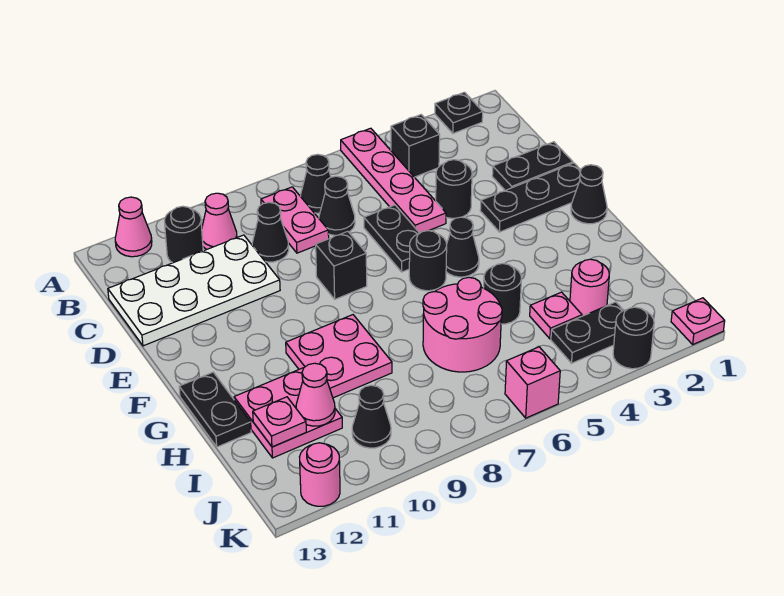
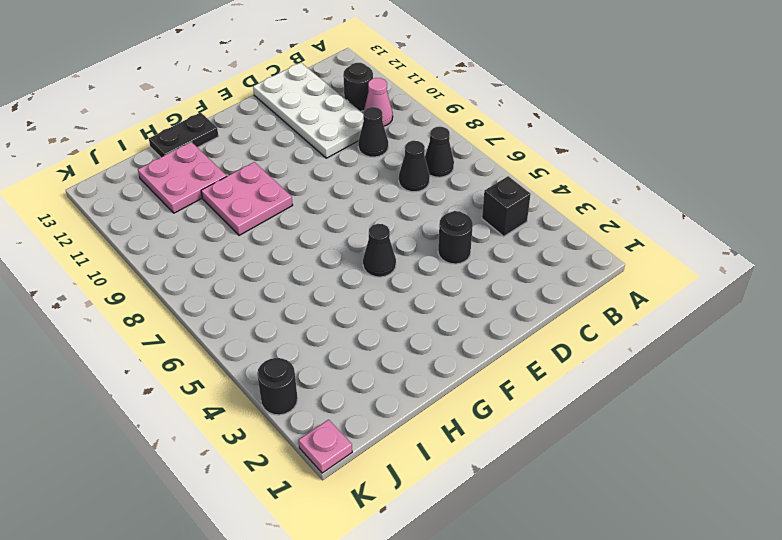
none -> black plate A2 level 1
none -> pink plate A5:D5 level 1
none -> pink cone A12 level 1
none -> pink plate B8:C8 level 1

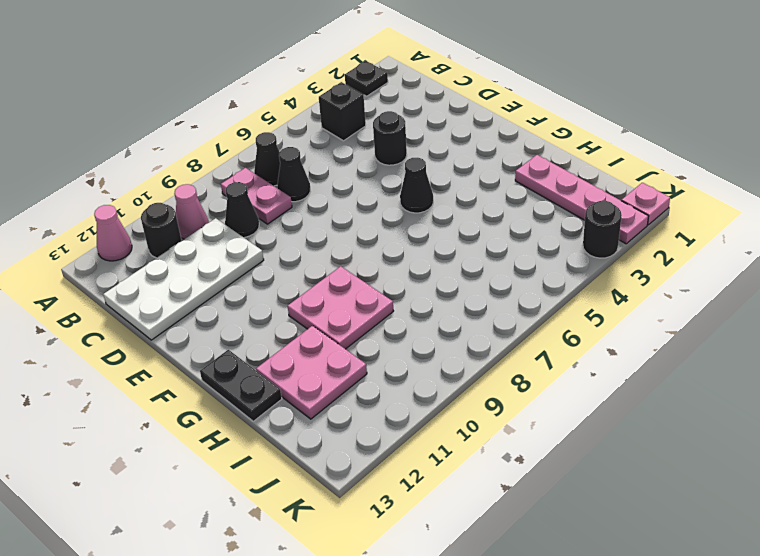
pink plate H2:K2 level 1 -> pink plate A5:D5 level 1
none -> black plate D1:D2 level 1
none -> black plate D6:E6 level 1
none -> black plate E1:E3 level 1
none -> black brick E8 level 1

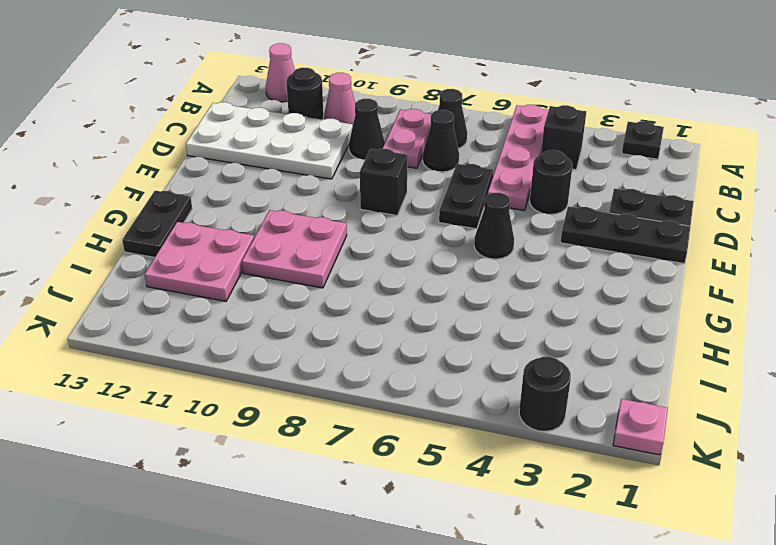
none -> black cone F1 level 1
none -> black round brick F6 level 1
none -> black round brick H5 level 1
none -> pink round brick H6:I7 level 1

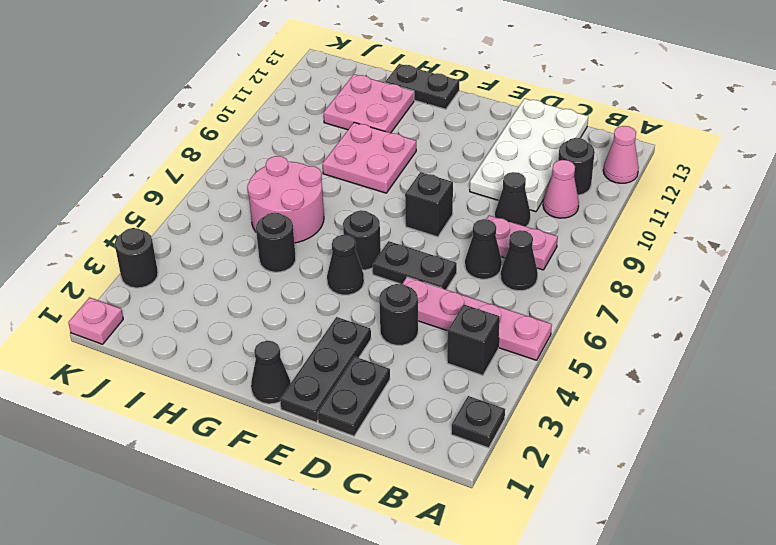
none -> pink round brick I3 level 1
none -> pink plate I4 level 1
none -> black plate J3:J4 level 1
none -> black cone J10 level 1

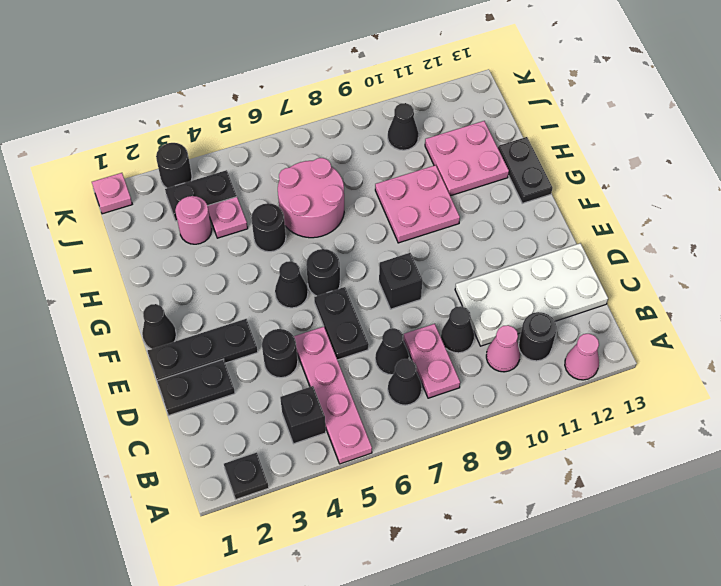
none -> pink brick K6 level 1
none -> pink round brick K12 level 1
none -> pink cone I11 level 2
none -> pink plate I12 level 2

